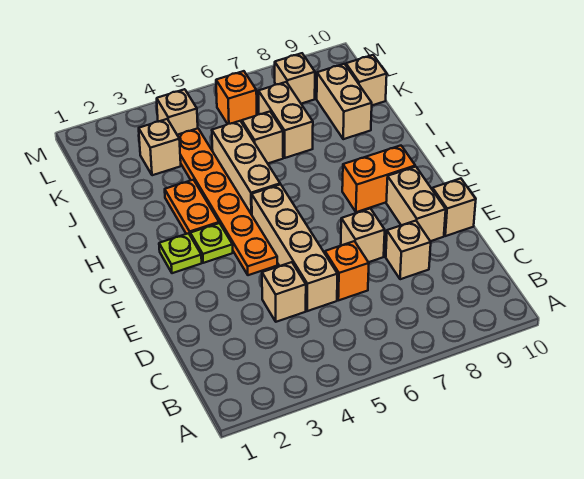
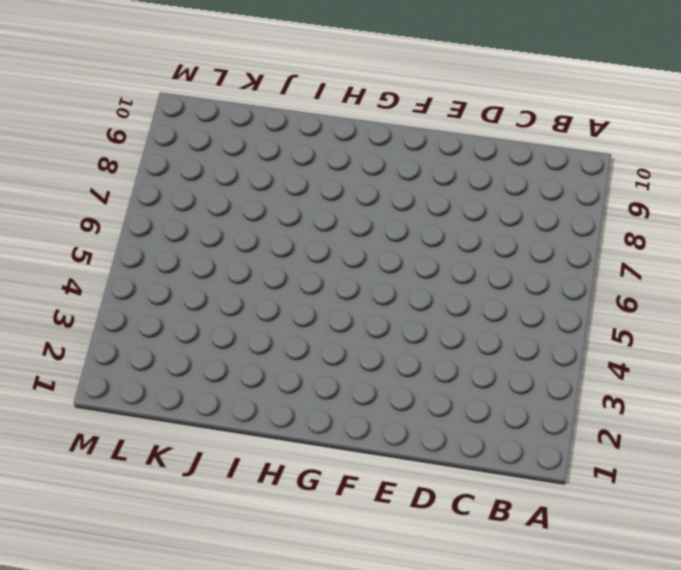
none -> tan brick D4 level 1
none -> tan brick D5:G5 level 1
none -> orange brick D6 level 1

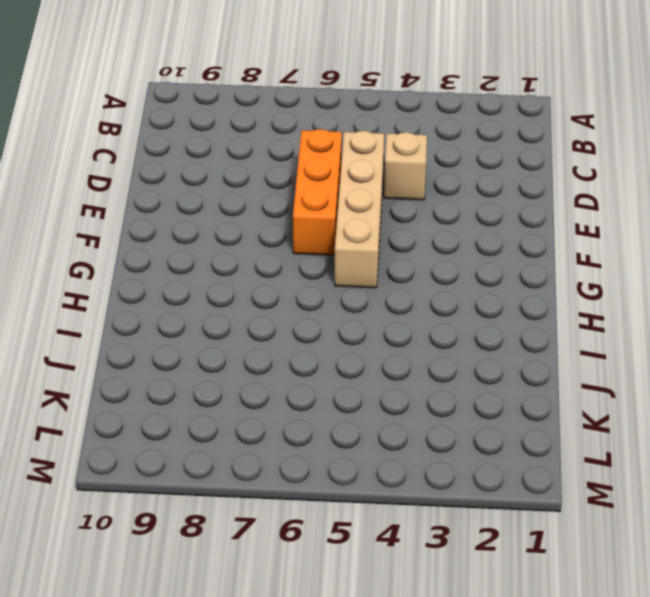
orange brick D6:F6 level 1 -> orange brick D6 level 1
none -> tan brick D8 level 1
none -> tan brick E7 level 1
none -> tan brick E9:F9 level 1

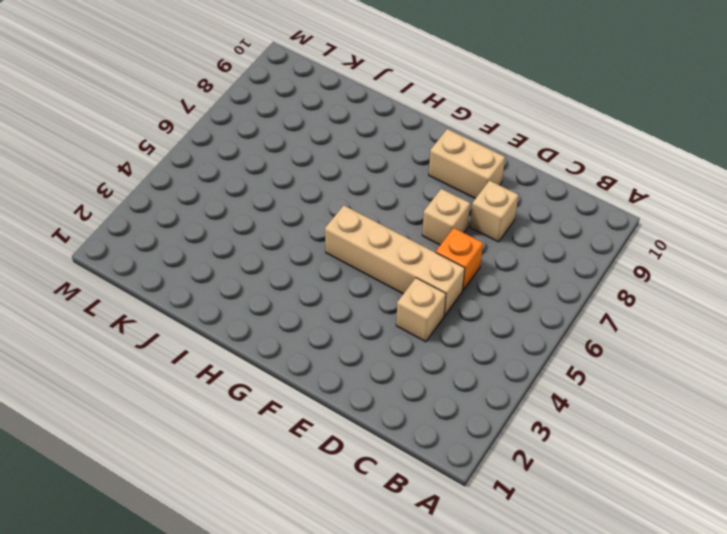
none -> tan brick E10 level 1
none -> orange plate F4:K4 level 1
none -> lime plate G2 level 1

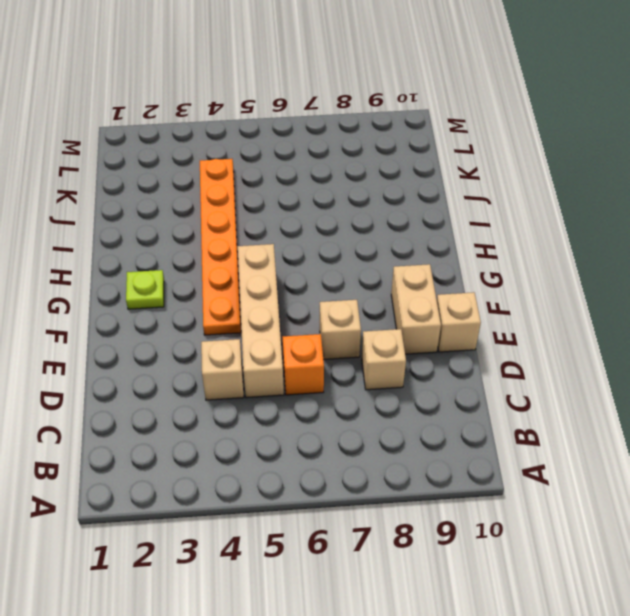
none -> lime plate G3 level 1
none -> orange brick G8:G9 level 1
none -> orange plate H3:I3 level 1

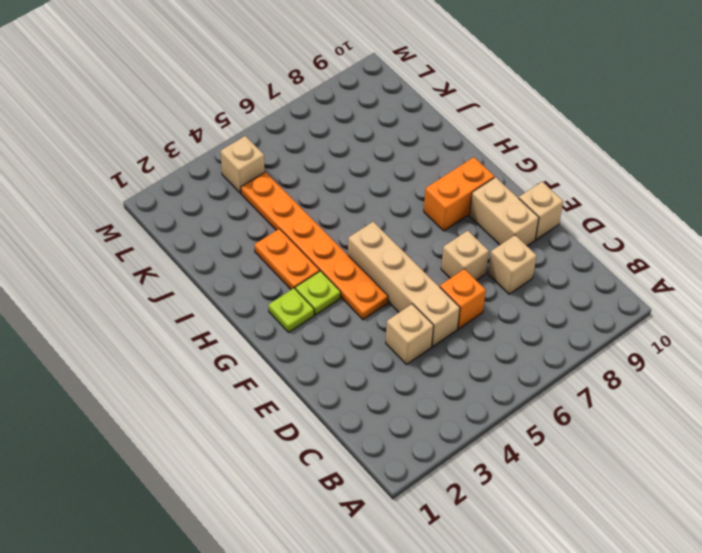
none -> tan brick H5:J5 level 1
none -> tan brick J6 level 1
none -> tan brick J7:K7 level 1

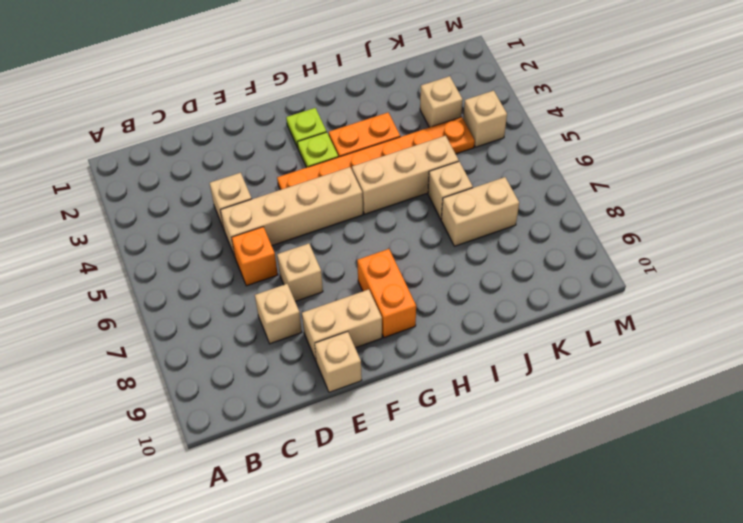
none -> tan brick J9:K9 level 1
none -> tan brick K10 level 1
none -> orange brick L6 level 1

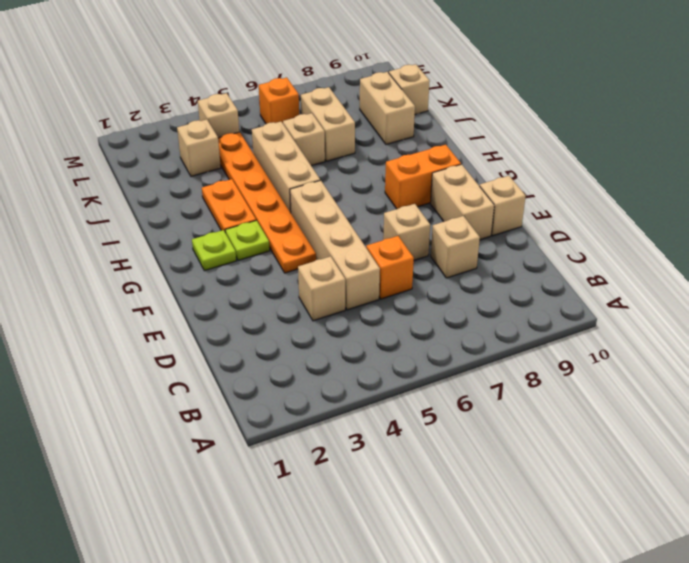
none -> tan brick L8 level 1

